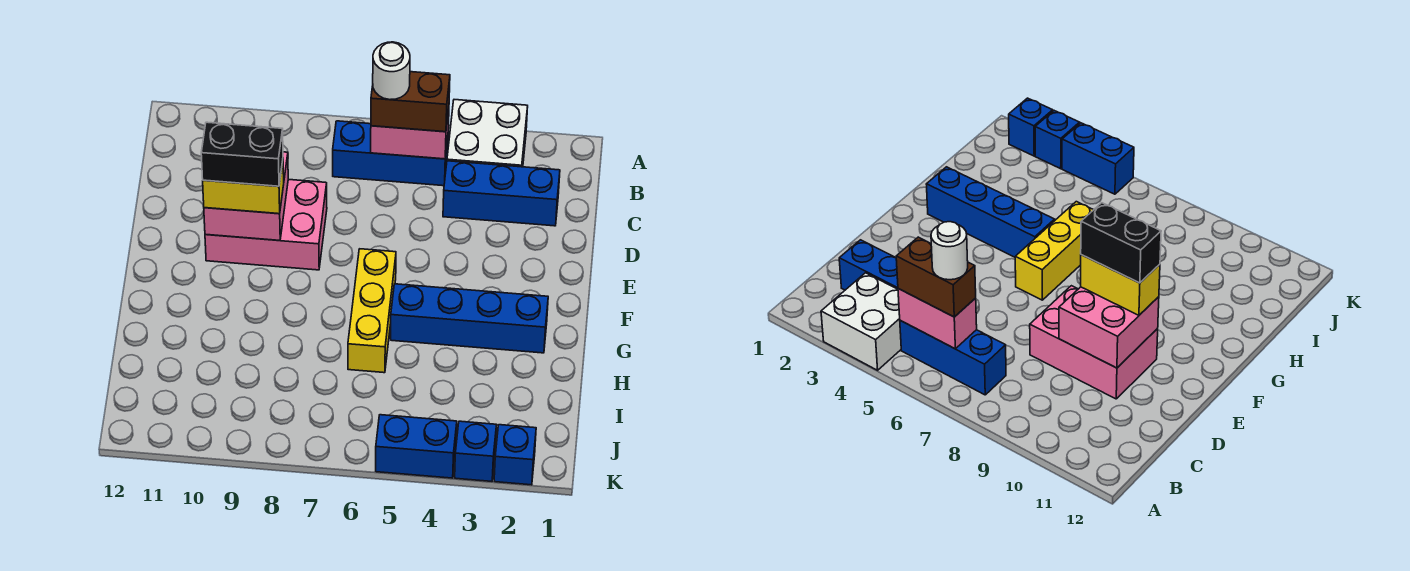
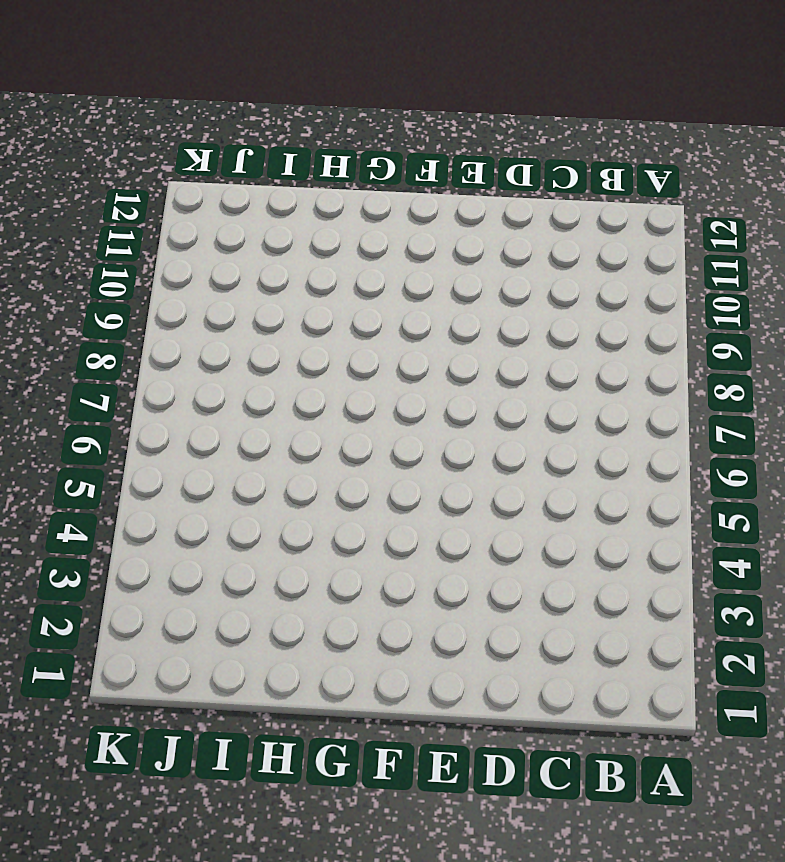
none -> white brick A3:B4 level 1
none -> blue brick B5:B7 level 1
none -> blue brick C2:C4 level 1

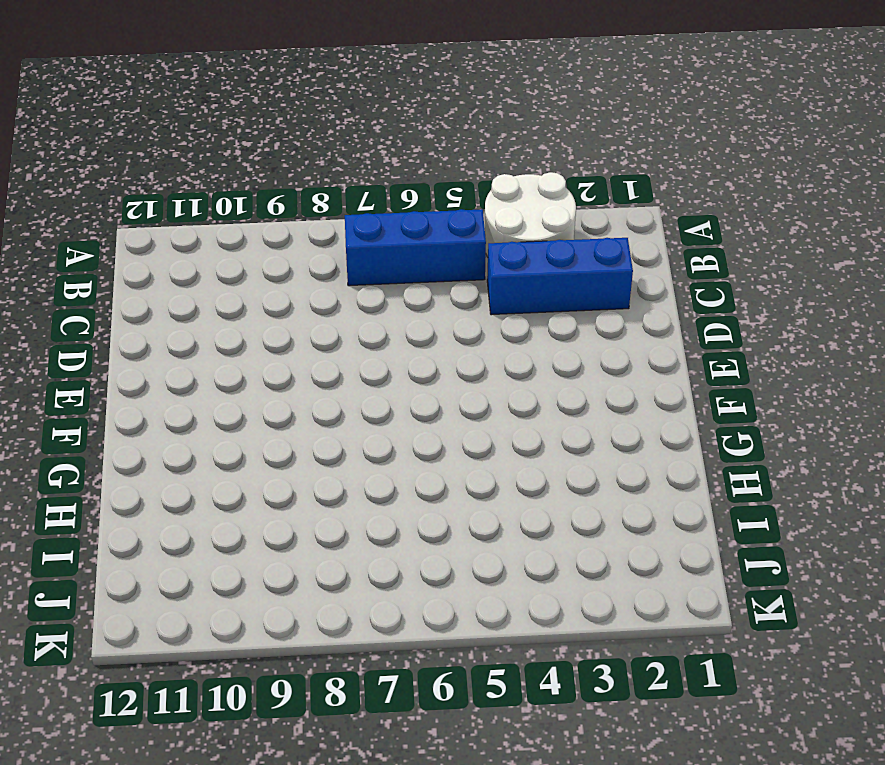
white round brick A3:B4 level 1 -> white brick A3:B4 level 1
none -> pink brick D8:E10 level 1
none -> yellow brick F6:H6 level 1
none -> blue brick G2:G5 level 1

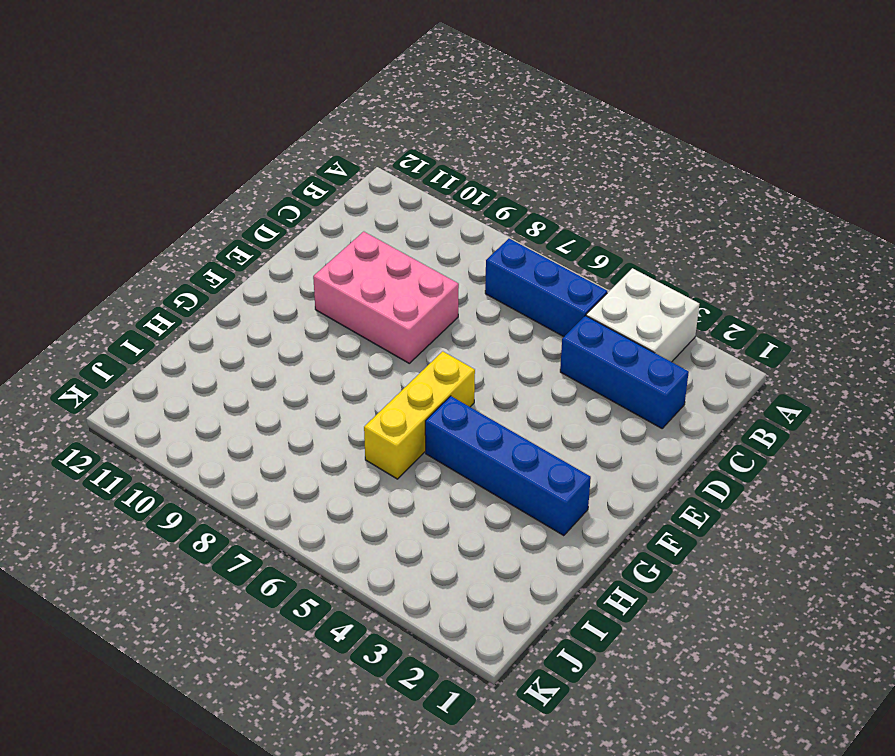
none -> blue brick K2 level 1
none -> blue brick K3 level 1
none -> blue brick K4:K5 level 1

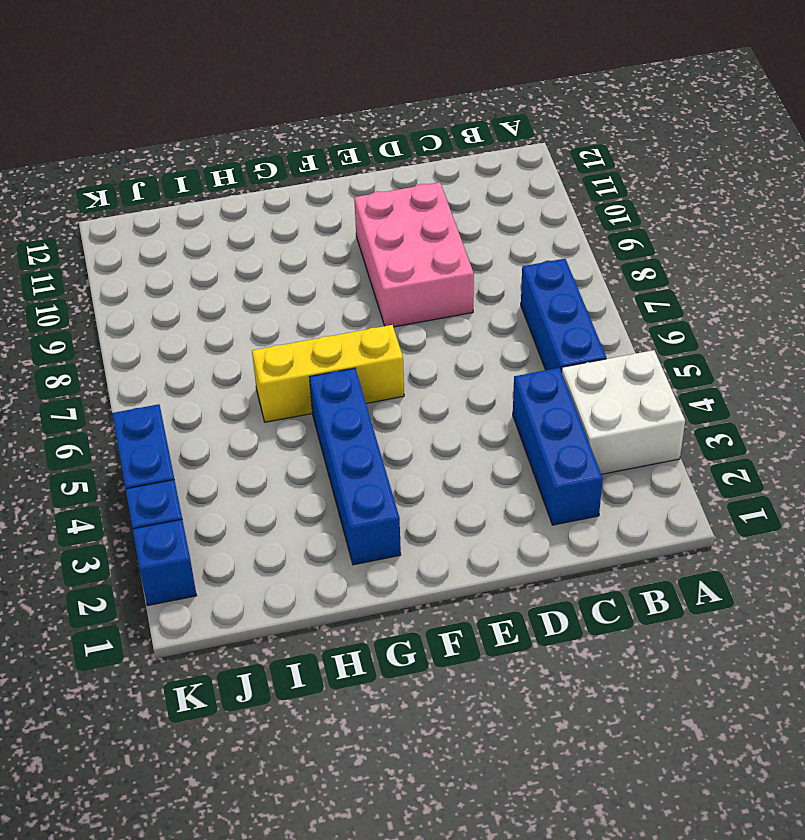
none -> pink brick B5:B6 level 2
none -> pink brick D9:E10 level 2
none -> brown brick B5:B6 level 3

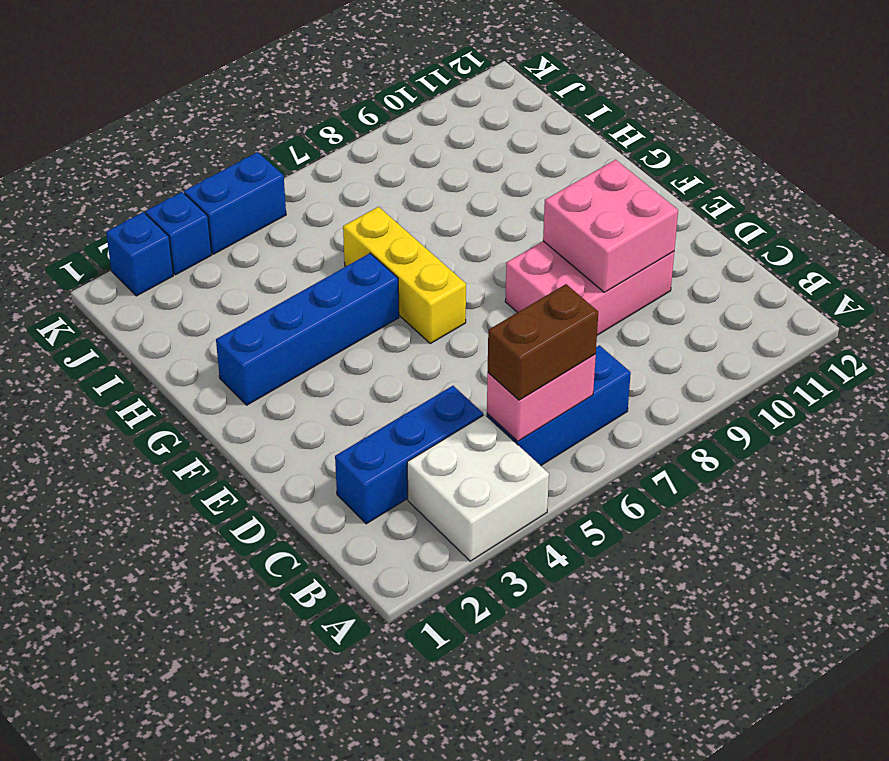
none -> yellow brick E9:E10 level 3
none -> white round brick B6 level 4
none -> black brick E9:E10 level 4

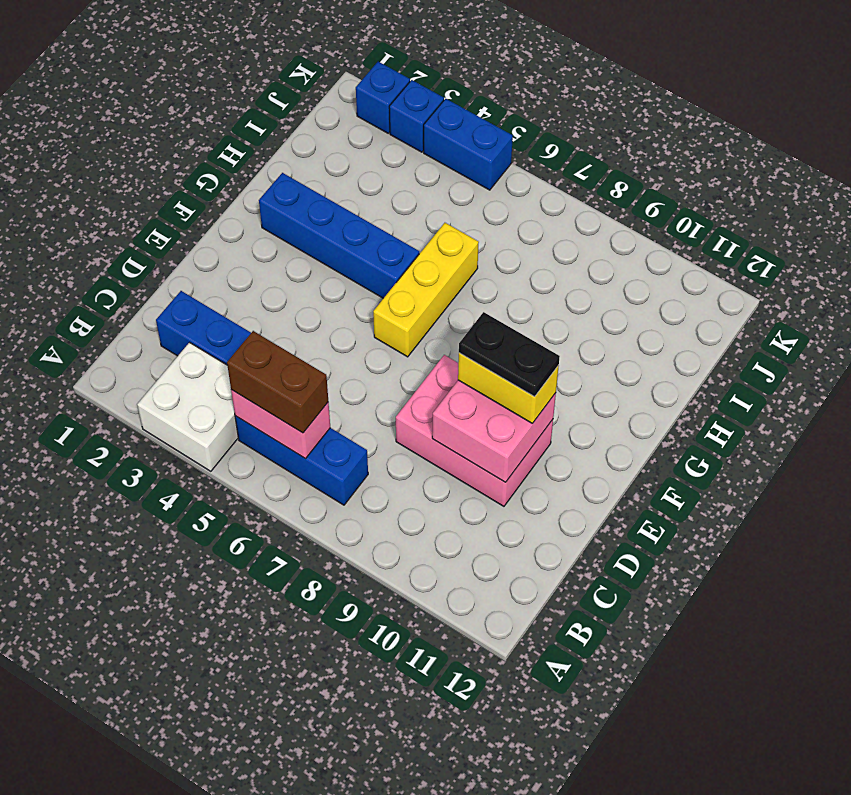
black plate E9:E10 level 4 -> black brick E9:E10 level 4
none -> white round brick B6 level 4

